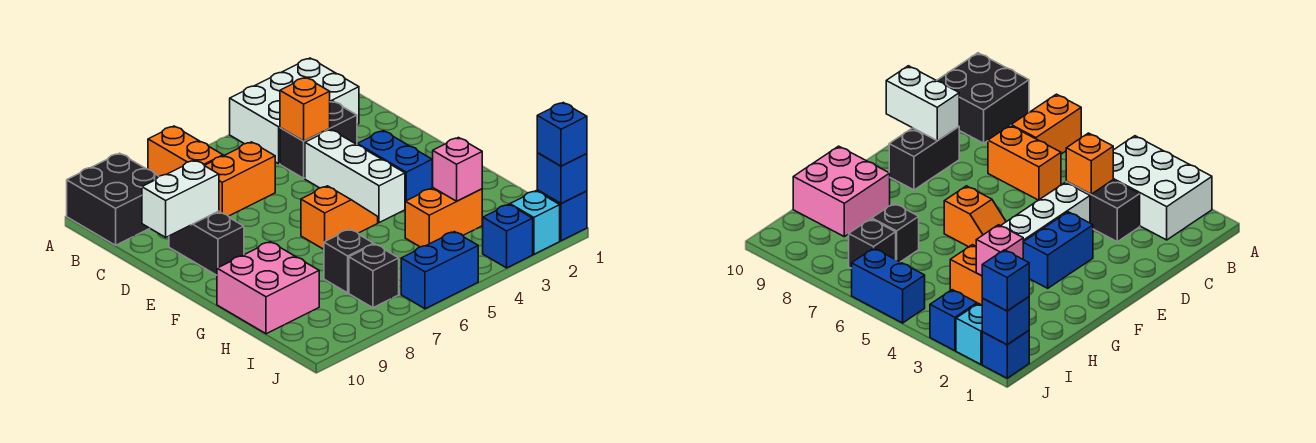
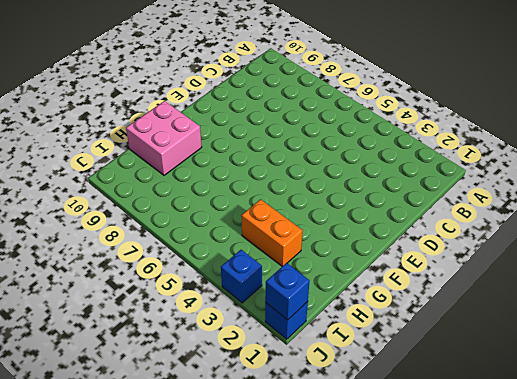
none -> white brick A2:B4 level 1
none -> orange brick A7:B7 level 1
none -> black brick A9:B10 level 1

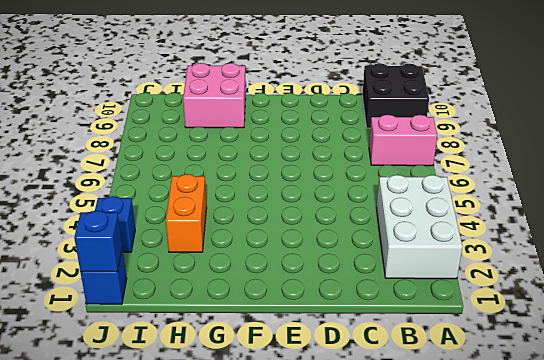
pink brick A7:B7 level 1 -> orange brick A7:B7 level 1
none -> black brick C3:C4 level 1
none -> orange brick C6:C7 level 1
none -> white brick D4:F4 level 1

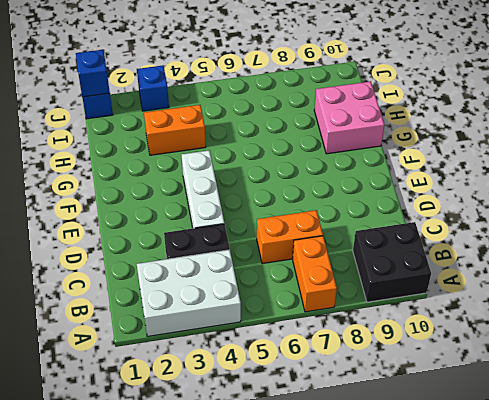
none -> black brick D9:E9 level 1
none -> blue brick E3:F3 level 1
none -> orange slope F5:F6 level 1 top 6

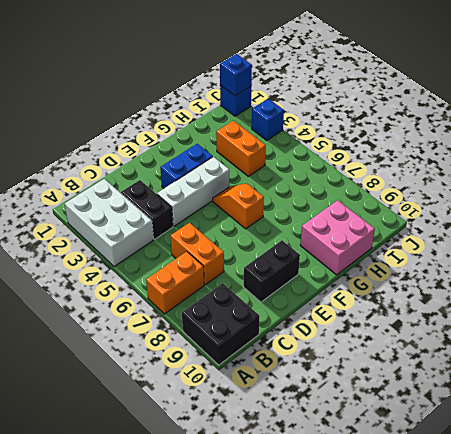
none -> black brick H7 level 1
none -> black brick I7 level 1
none -> cyan brick J2 level 1

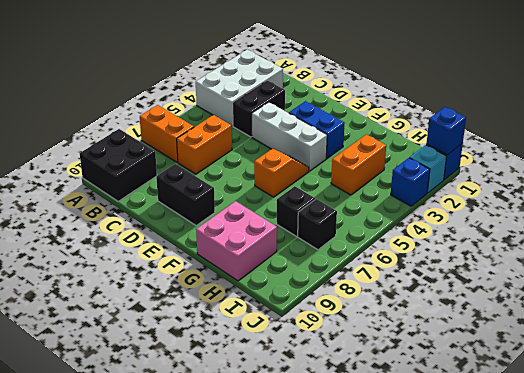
none -> blue brick J5:J6 level 1
none -> orange brick C4 level 2
none -> white brick D9:D10 level 2

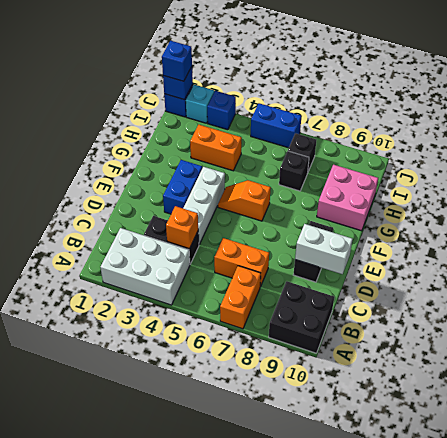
none -> pink brick H3 level 2

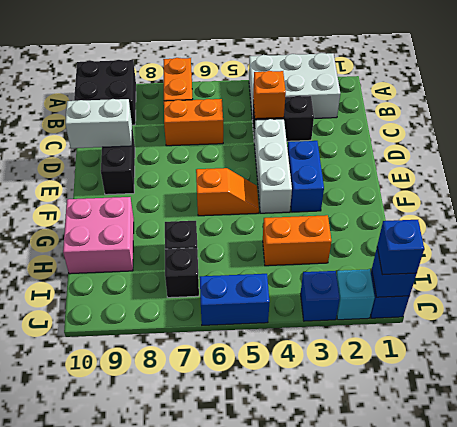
none -> pink brick H3 level 2

